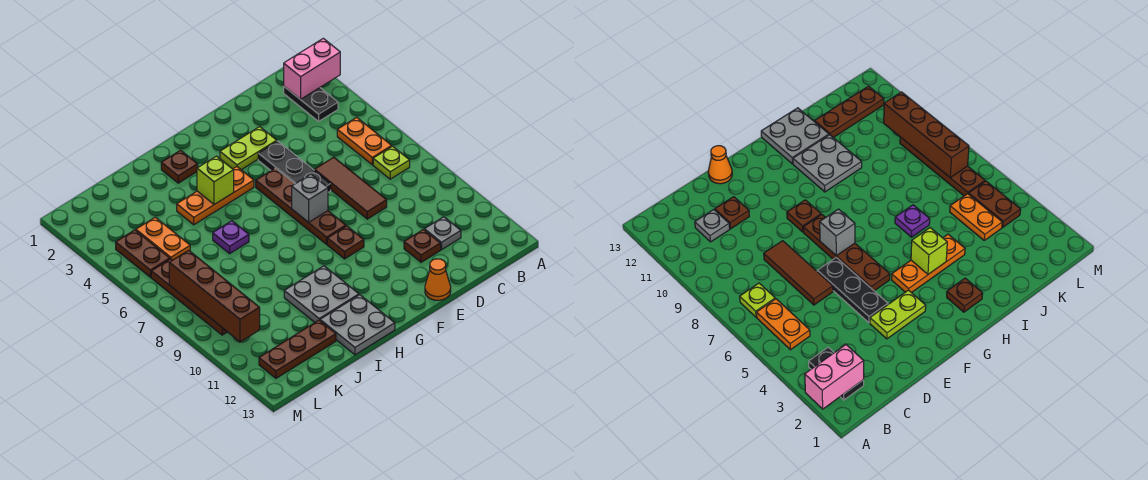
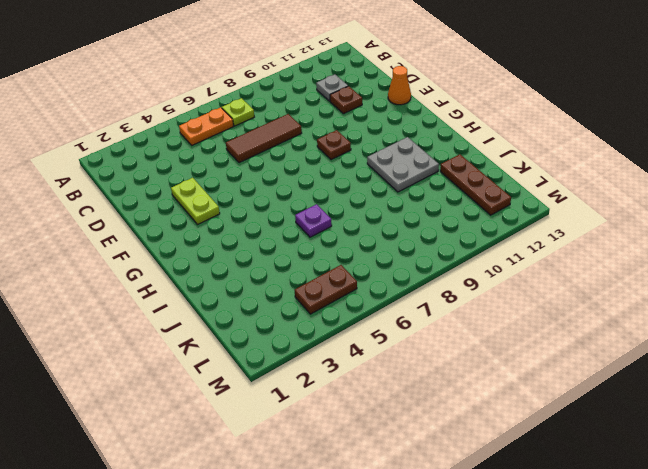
none -> black plate B2:B3 level 1
none -> black plate E4:E6 level 1
none -> brown plate F5:F8 level 1

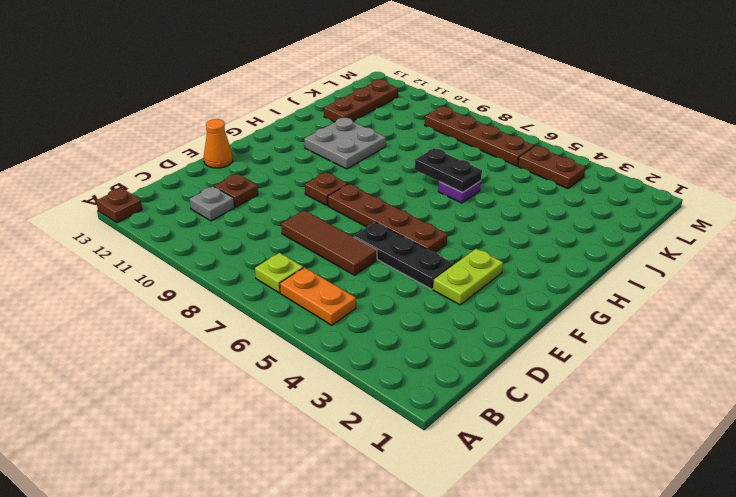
brown plate A13 level 1 -> brown plate H2 level 1
black plate I6:I7 level 2 -> black plate B2:B3 level 1
none -> orange plate G4:I4 level 1
none -> grey plate H12:I13 level 1
none -> orange plate K4:K5 level 1

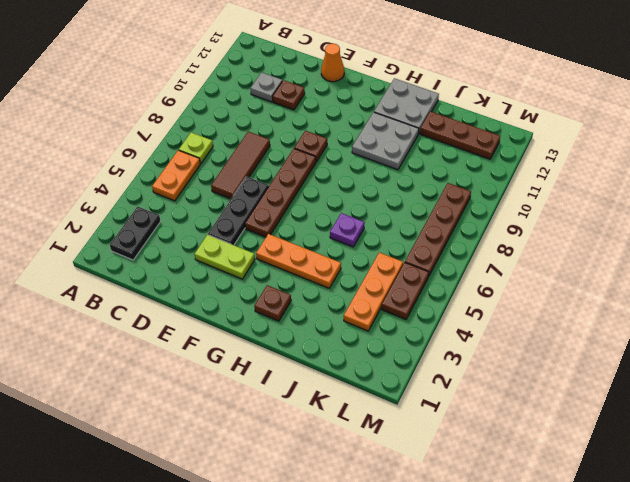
orange plate K3:K5 level 1 -> orange plate K4:K5 level 1
none -> pink brick A2:B2 level 2
none -> grey brick F7 level 2
none -> lime brick H4 level 2

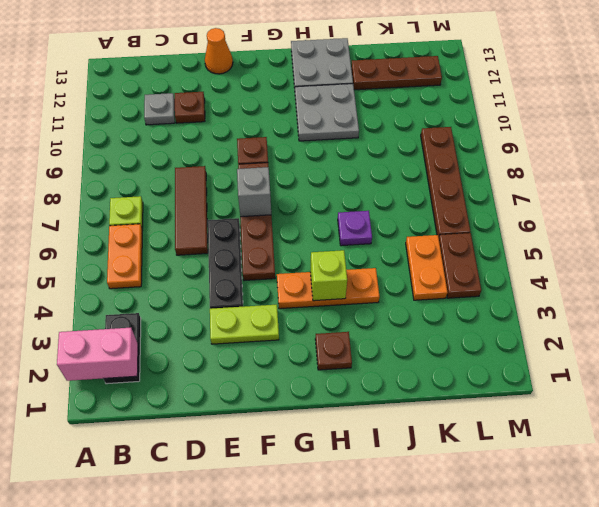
none -> brown brick L7:L10 level 2

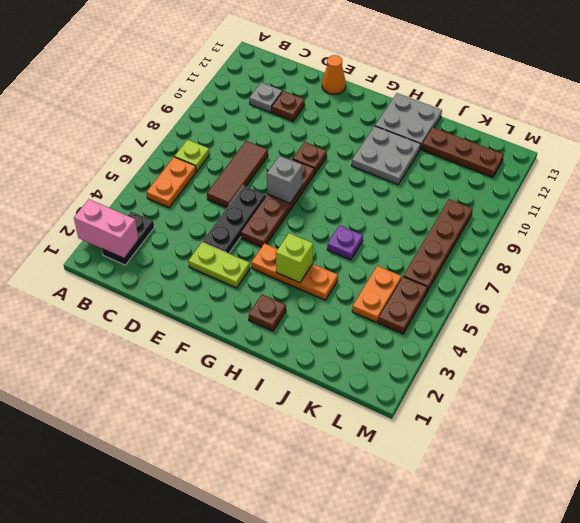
none -> brown brick L7:L10 level 2

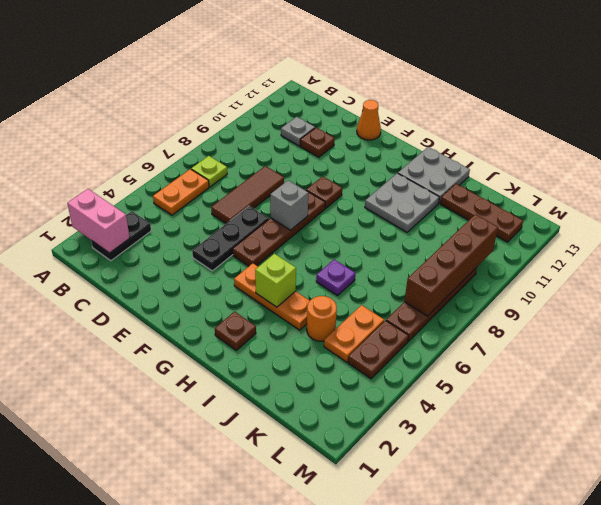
orange round brick J4 level 1 -> none
none -> lime plate E3:F3 level 1

